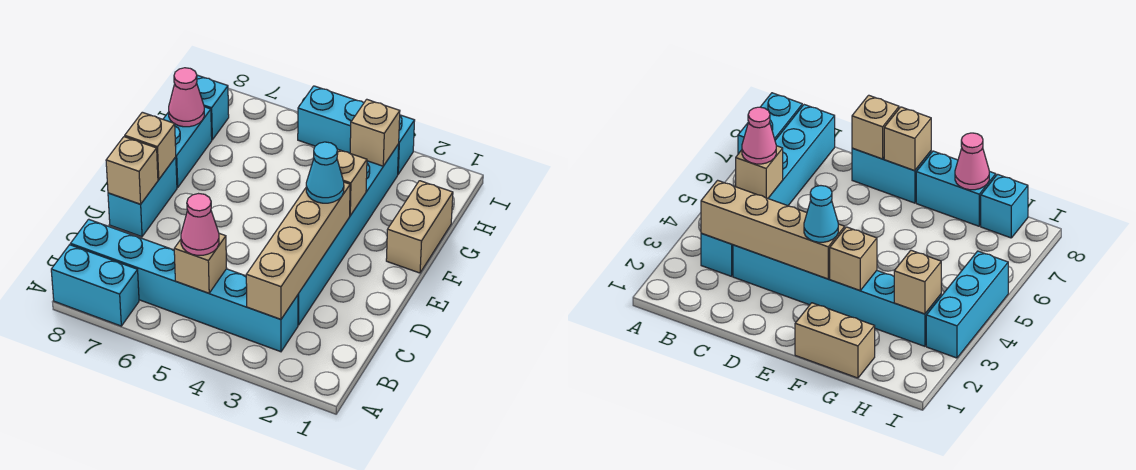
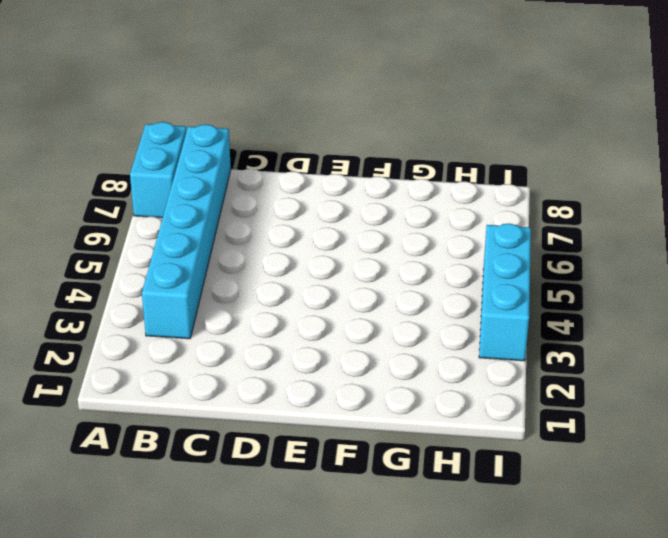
none -> cyan brick C3:H3 level 1
none -> cyan brick D8:E8 level 1
none -> tan brick F1:G1 level 1

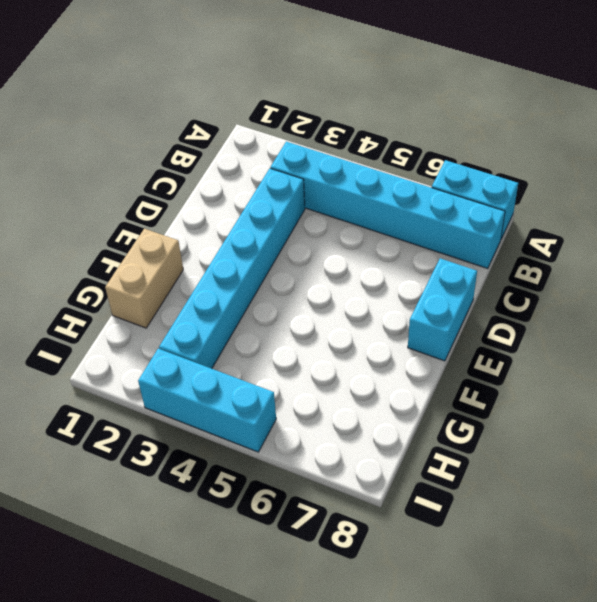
none -> cyan brick F8:G8 level 1
none -> cyan brick H8 level 1
none -> tan brick B3:E3 level 2

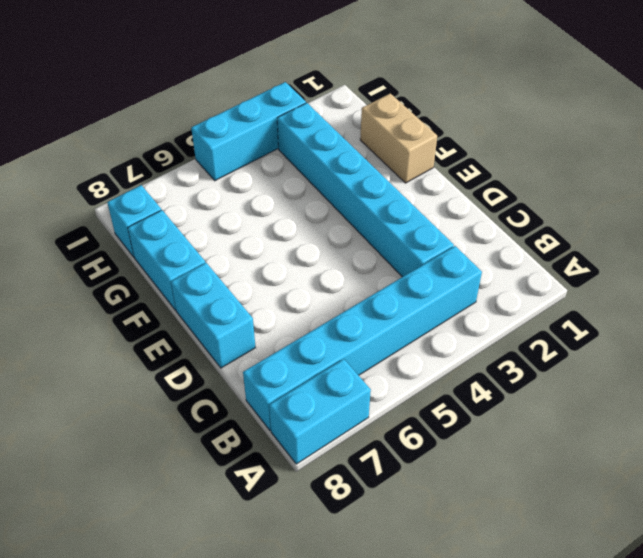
none -> tan brick B3:E3 level 2
none -> tan brick B5 level 2
none -> tan brick D8 level 2

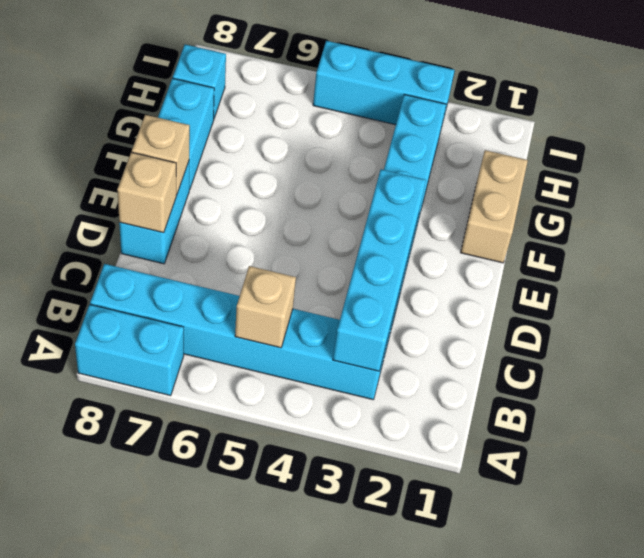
cyan brick B3:E3 level 2 -> tan brick B3:E3 level 2
none -> tan brick F3 level 2
none -> pink cone G8 level 2
none -> tan brick H3 level 2

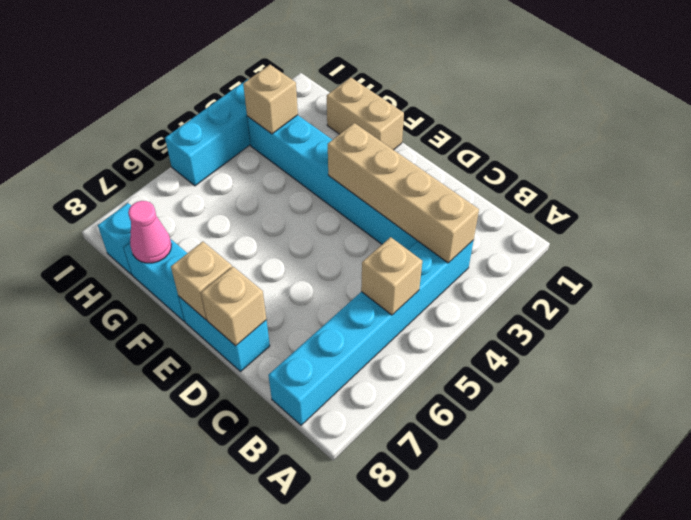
none -> cyan brick A7:A8 level 1
none -> tan brick F3 level 2
none -> pink cone B5 level 3

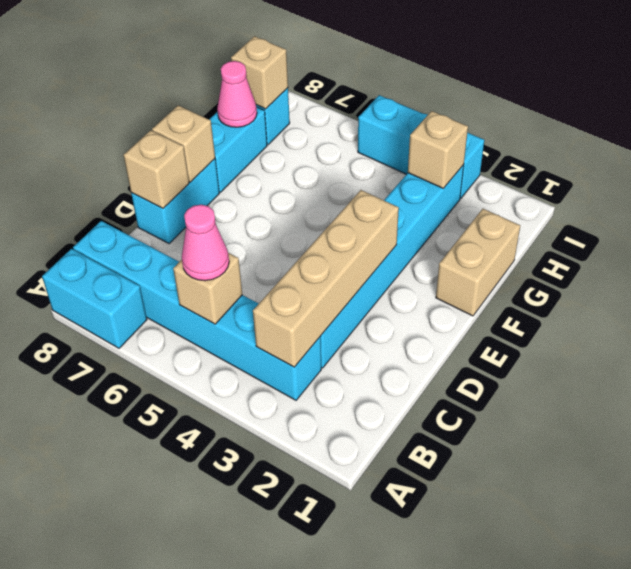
tan brick H8 level 2 -> tan brick F3 level 2
none -> cyan cone E3 level 3

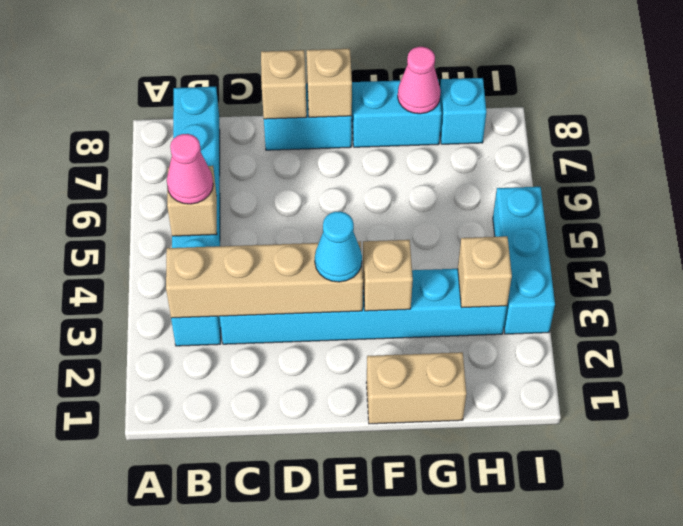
none -> cyan brick A7:A8 level 1

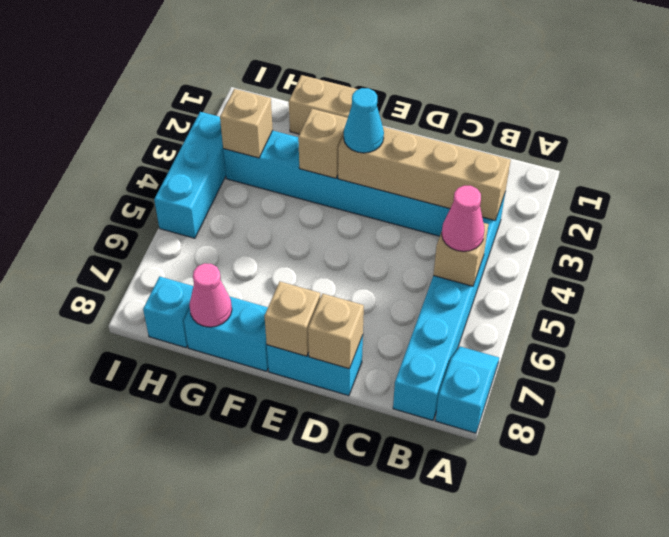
cyan slope A7:A8 level 1 top 8 -> cyan brick A7:A8 level 1

